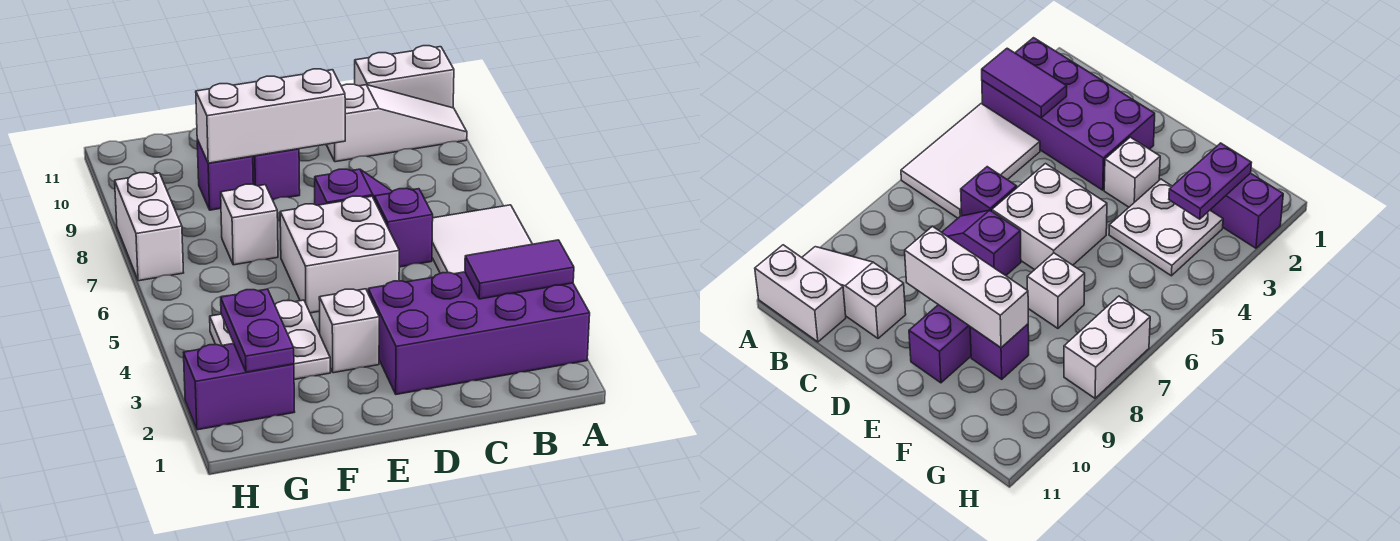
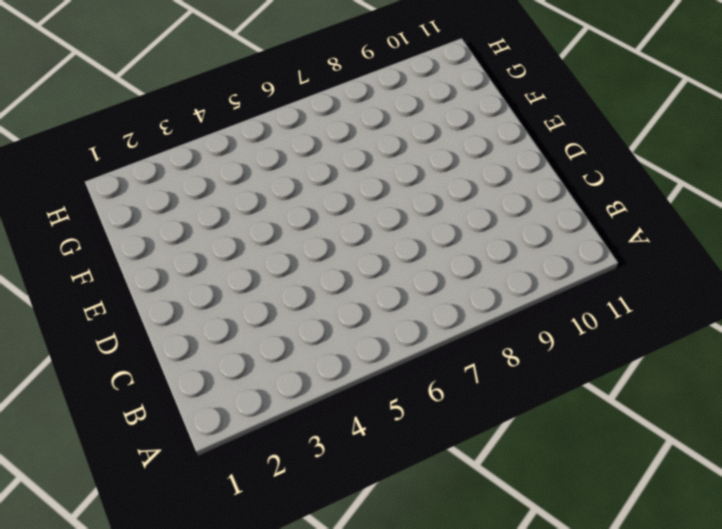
none -> purple brick A2:D3 level 1
none -> white tile A4:B6 level 1
none -> white slope A10:C10 level 1 top C

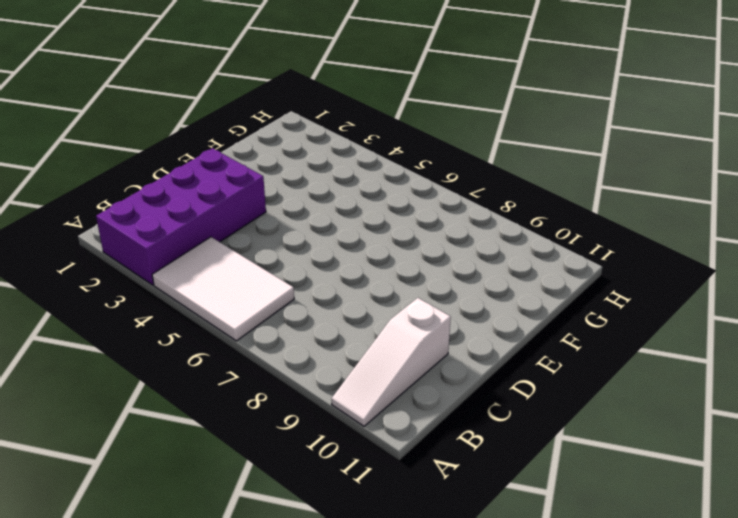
none -> white brick A11:B11 level 1
none -> purple brick C6 level 1
none -> purple slope C7:D7 level 1 top D

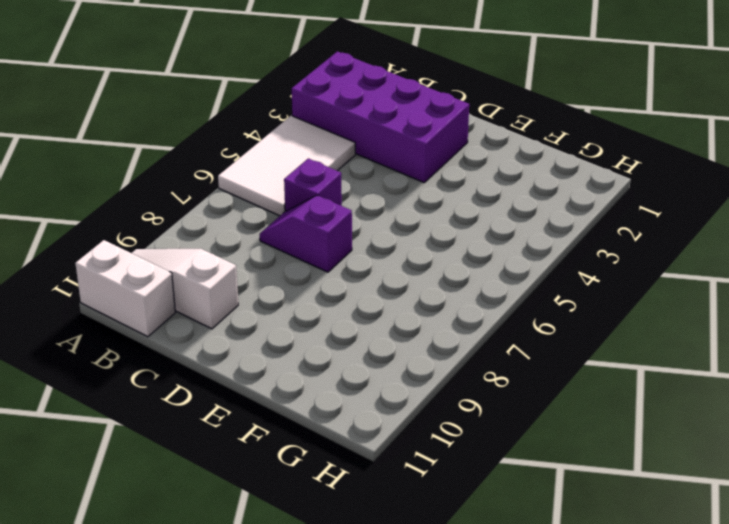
none -> white brick D5:E6 level 1
none -> white brick E3 level 1
none -> purple brick E9:E10 level 1

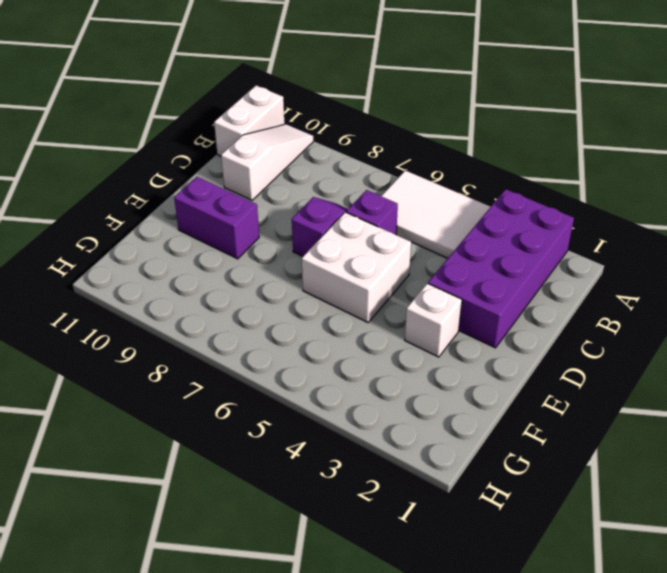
none -> white plate F3:G4 level 1
none -> white brick F7 level 1
none -> purple brick F9 level 1

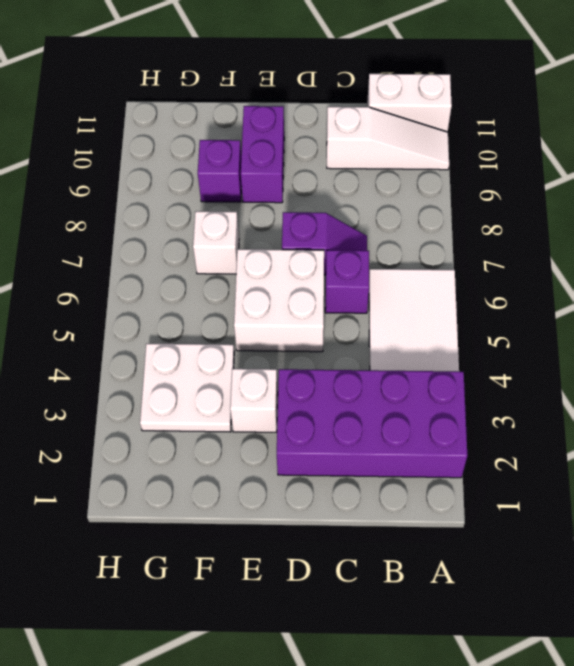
none -> purple brick G2:H2 level 1
none -> white brick H7:H8 level 1
none -> purple tile A3:B3 level 2

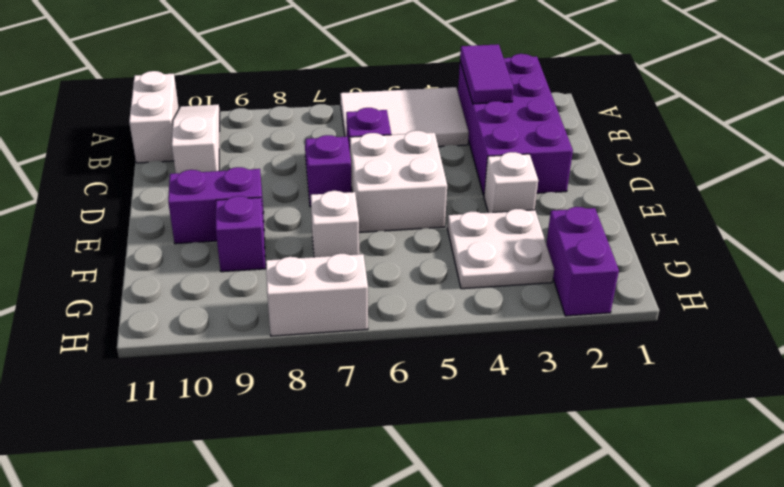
none -> white brick D9:F9 level 2
none -> purple plate G2:G3 level 2

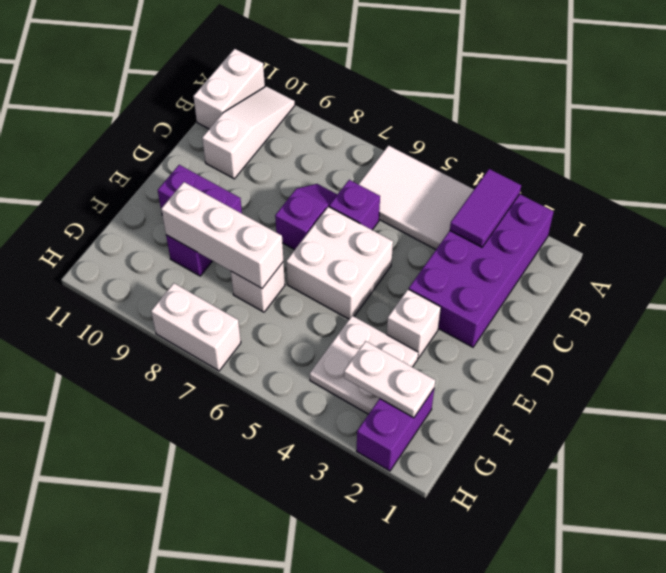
white brick F7:F9 level 2 -> white brick D9:F9 level 2
white plate G2:G3 level 2 -> purple plate G2:G3 level 2

